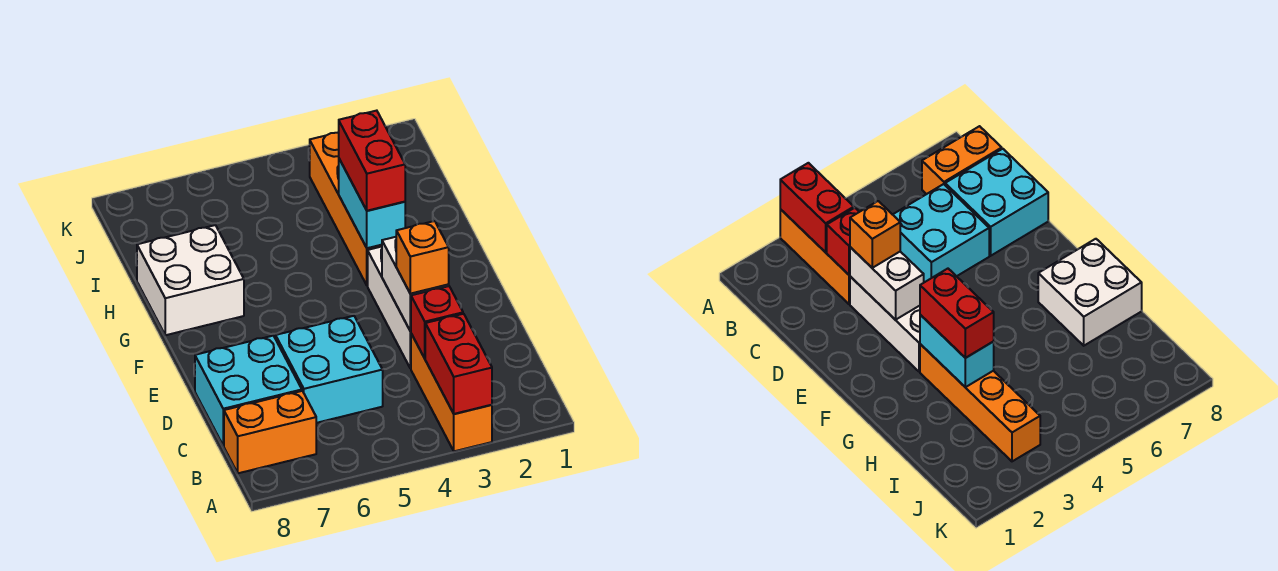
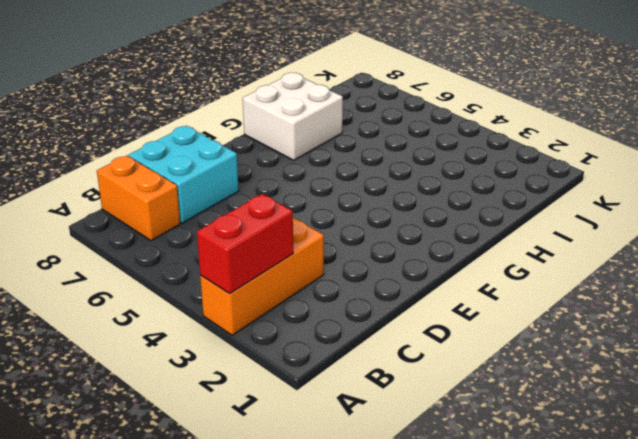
none -> cyan brick C5:D6 level 1
none -> white brick D3:F3 level 1
none -> orange brick G3:J3 level 1

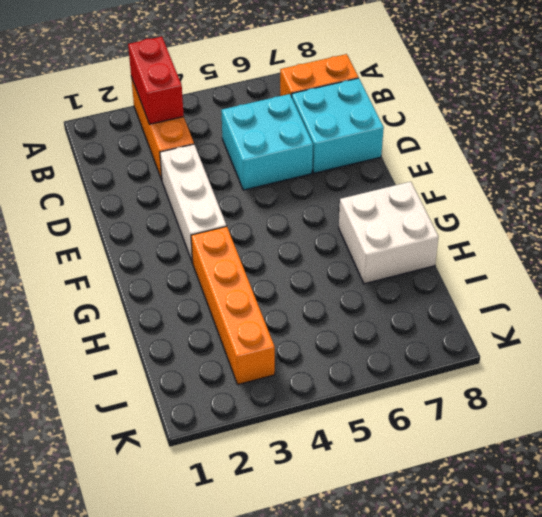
none -> red brick C3 level 2
none -> white brick D3:E3 level 2
none -> cyan brick G3:H3 level 2

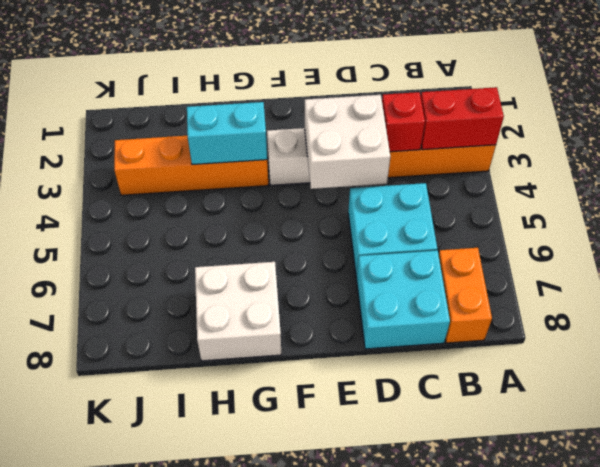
white brick D3:E4 level 2 -> white brick D3:E3 level 2
none -> orange brick D3 level 3
none -> red brick G3:H3 level 3

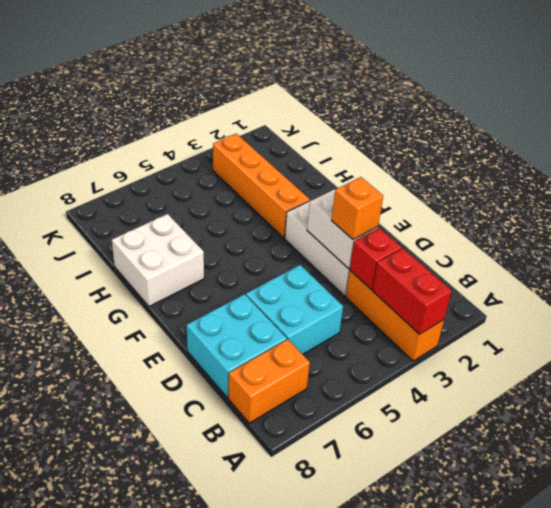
none -> cyan brick G3:H3 level 2
none -> red brick G3:H3 level 3

